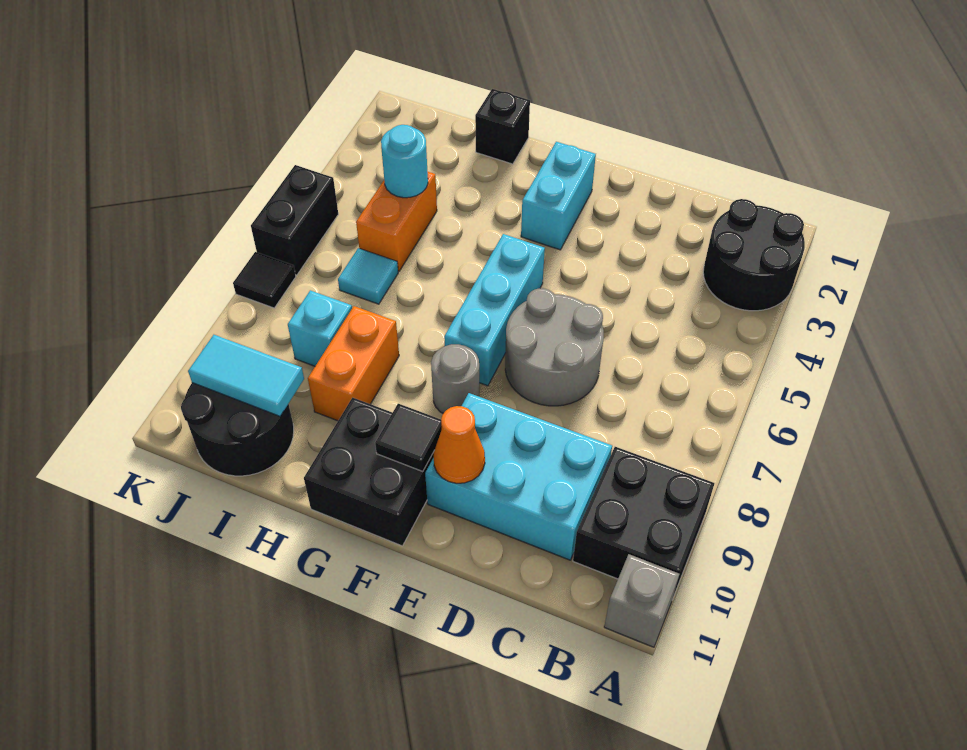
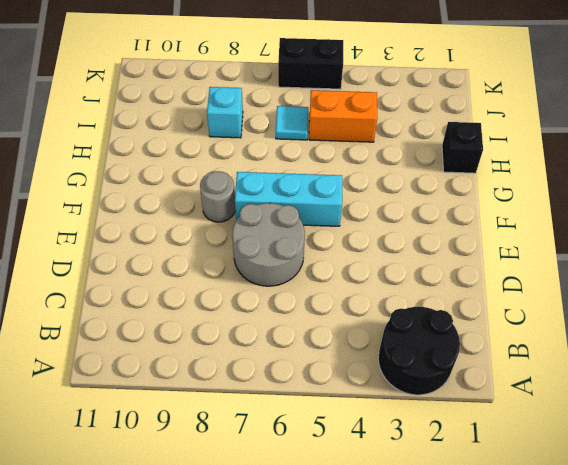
none -> black brick A9:B10 level 1
none -> grey brick A11 level 1
none -> cyan brick C9:E10 level 1

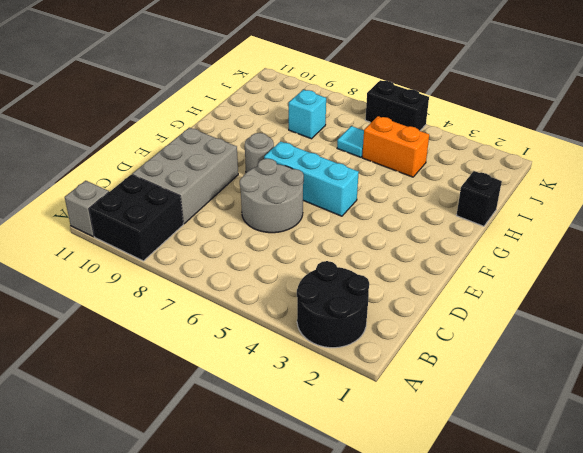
grey brick C9:E10 level 1 -> cyan brick C9:E10 level 1
none -> cyan brick F2:F3 level 1
none -> black brick F10:G11 level 1
none -> orange brick H8:H9 level 1

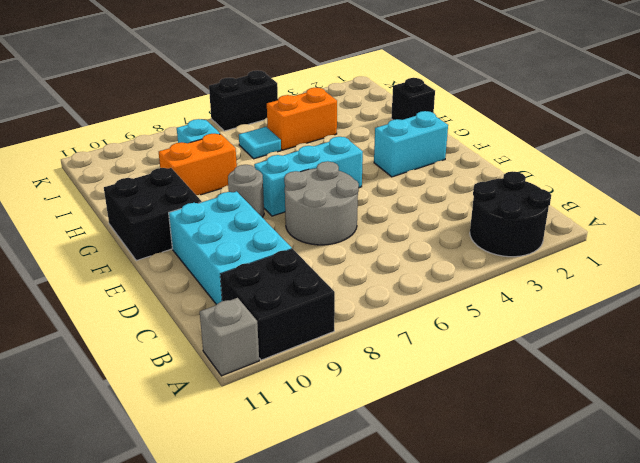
none -> black round brick I10:J11 level 1
none -> black tile K7 level 1
none -> orange cone E10 level 2

